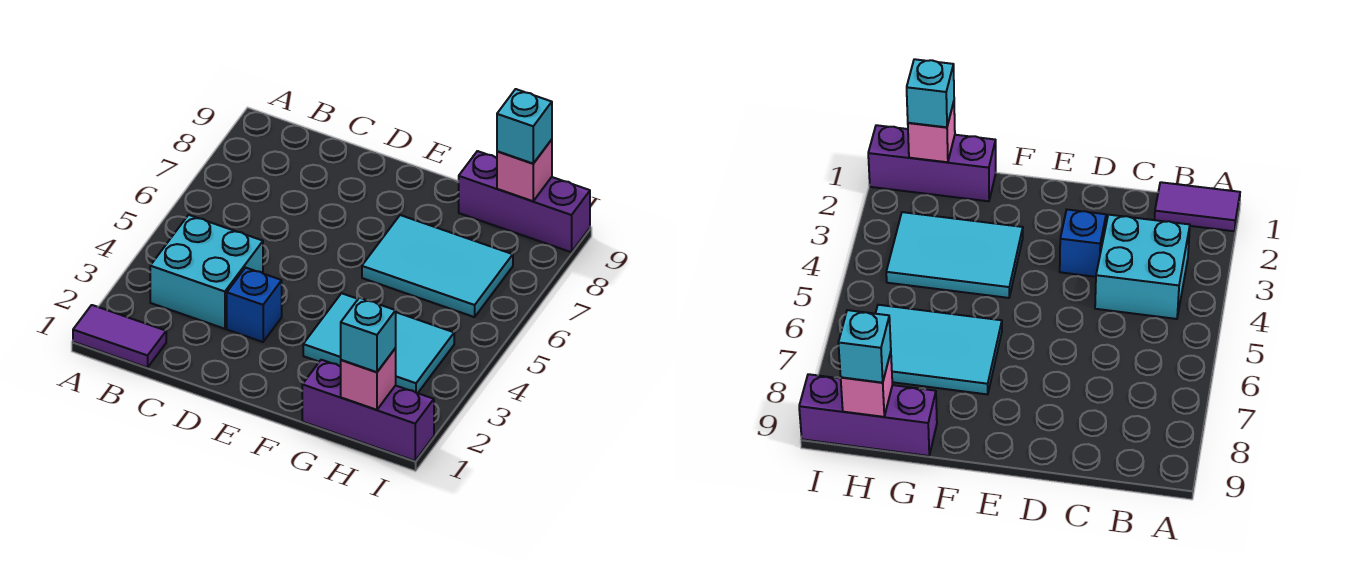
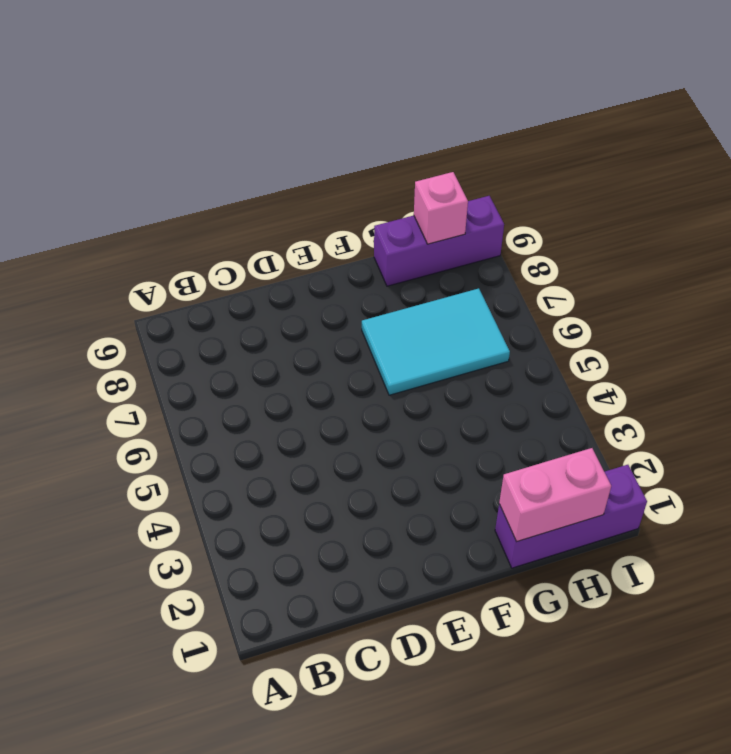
pink brick G1:H1 level 2 -> pink brick H1 level 2
none -> purple tile A1:B1 level 1
none -> cyan brick B3:C4 level 1

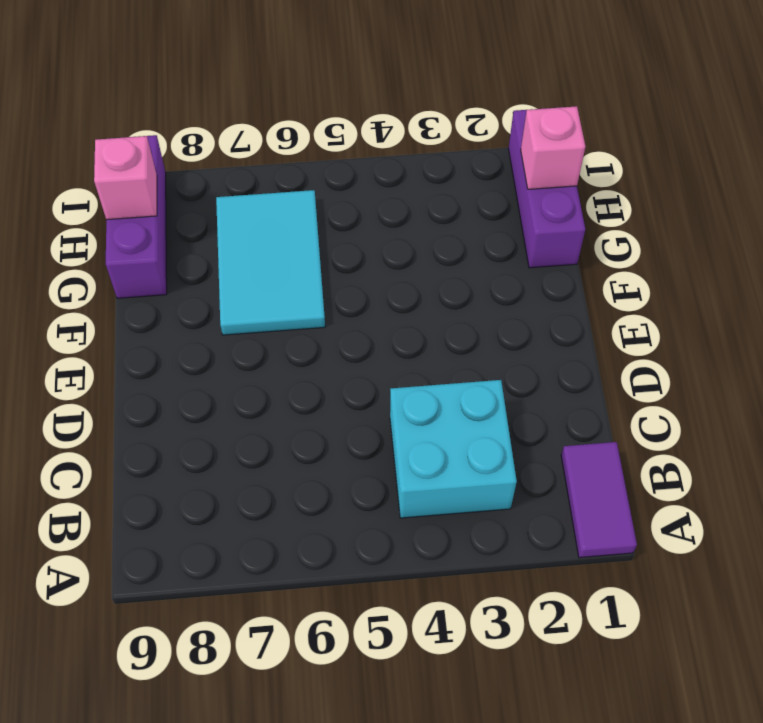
none -> blue brick D3 level 1
none -> cyan tile F3:H4 level 1

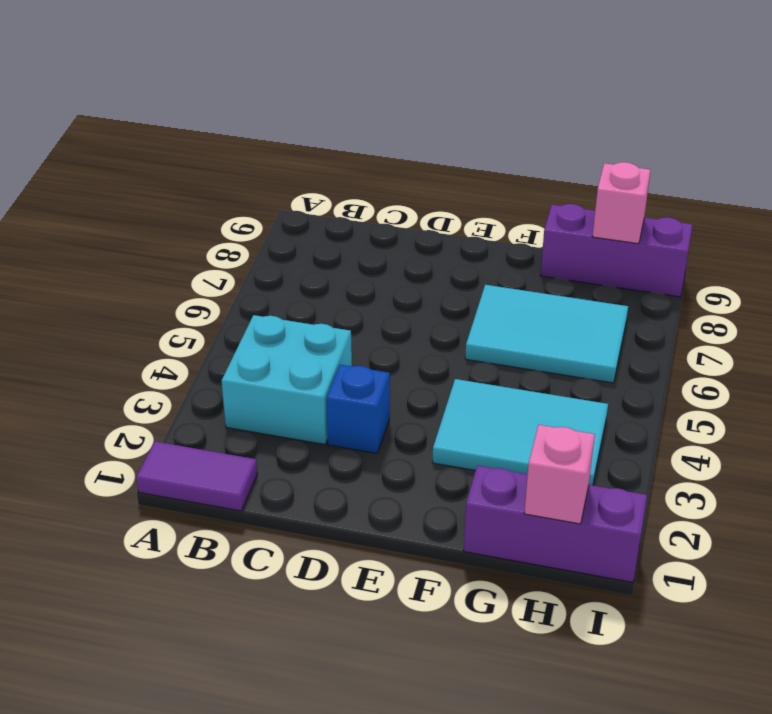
none -> cyan brick H1 level 3
none -> cyan brick H9 level 3

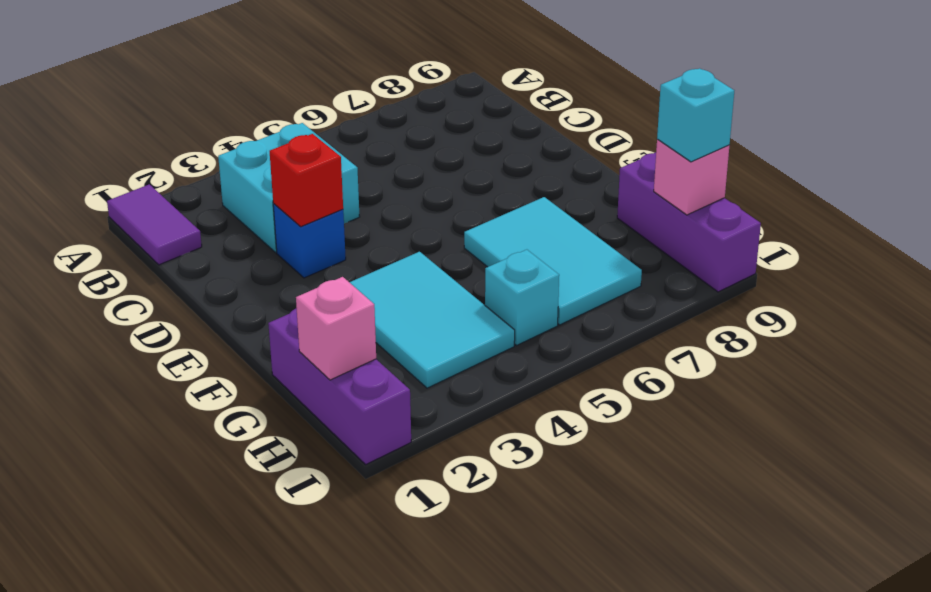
red brick D3 level 2 -> none
cyan brick H5 level 1 -> cyan brick H1 level 3

